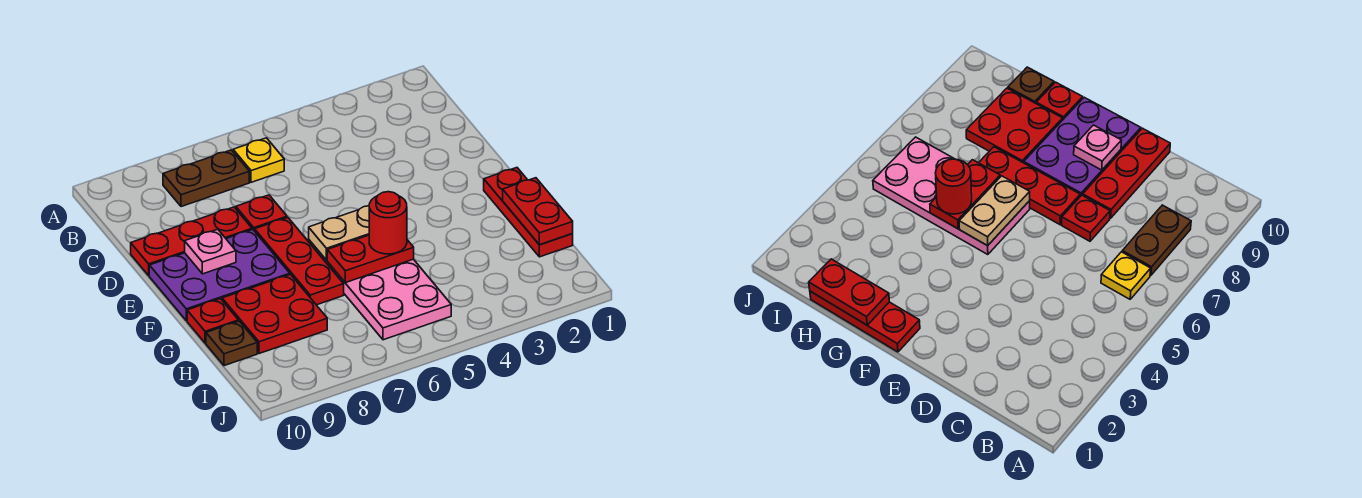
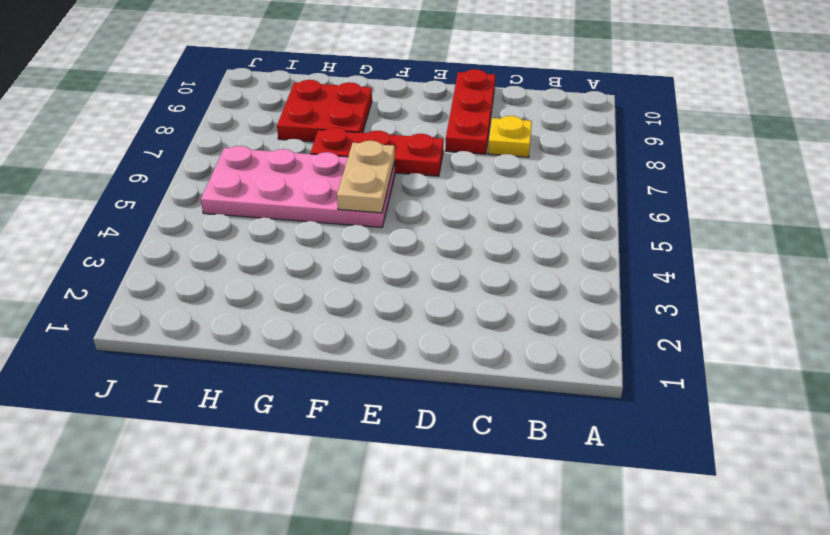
yellow plate C8 level 1 -> yellow plate B6 level 1
none -> brown plate B7:B8 level 1
none -> red plate D7 level 1
none -> purple plate E8:F10 level 1

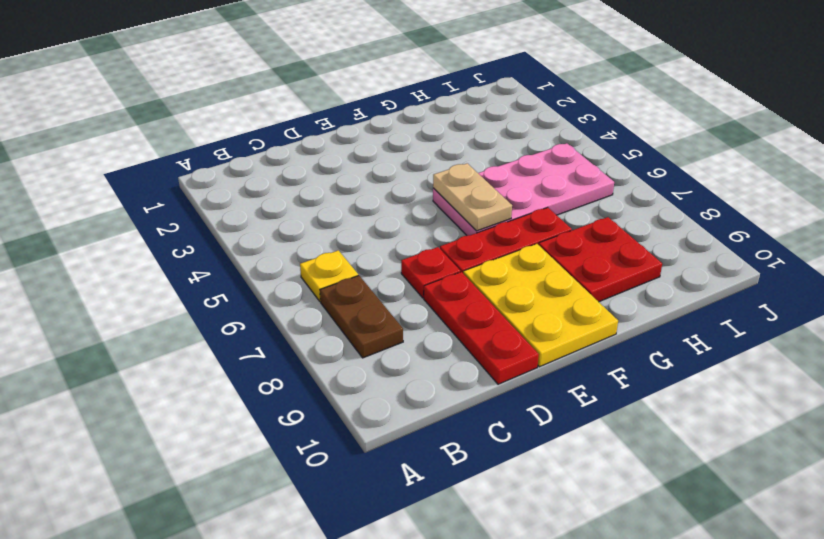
yellow plate E8:F10 level 1 -> purple plate E8:F10 level 1
none -> red plate F1:H1 level 1
none -> red plate G10 level 1
none -> brown plate H10 level 1

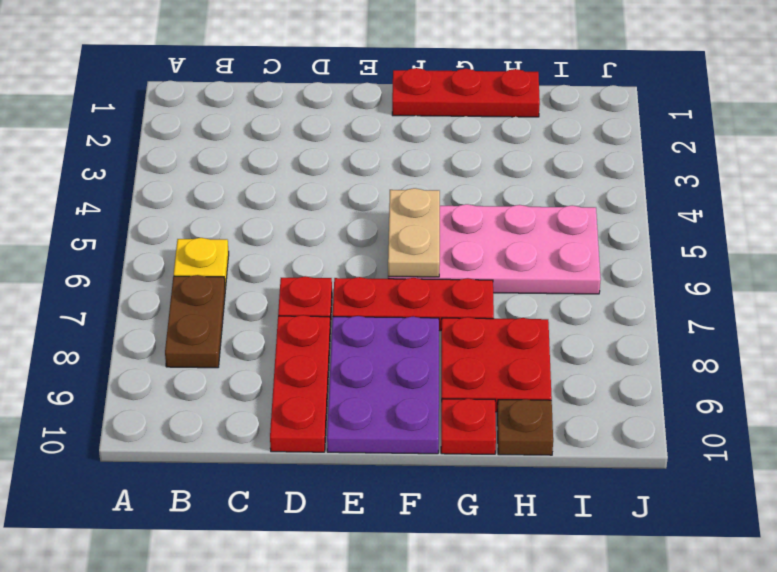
none -> pink plate E9 level 2
none -> red plate G1:H1 level 2
none -> red plate G5:G6 level 2

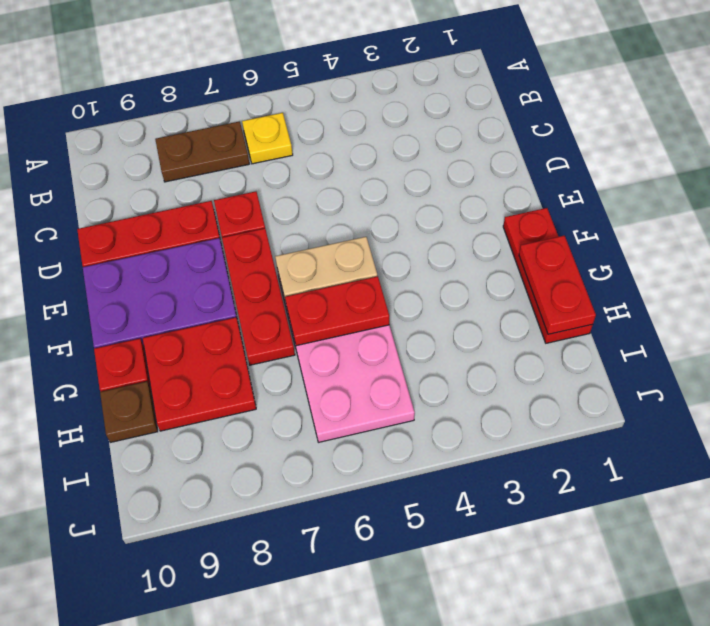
none -> pink plate E9 level 2
none -> red round brick G5 level 3

